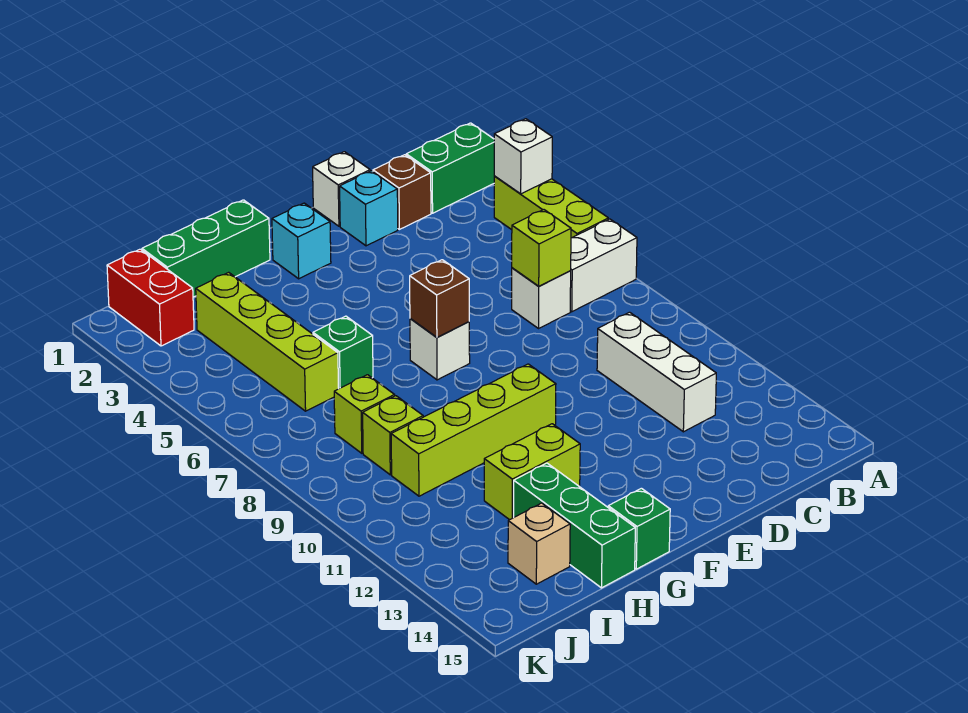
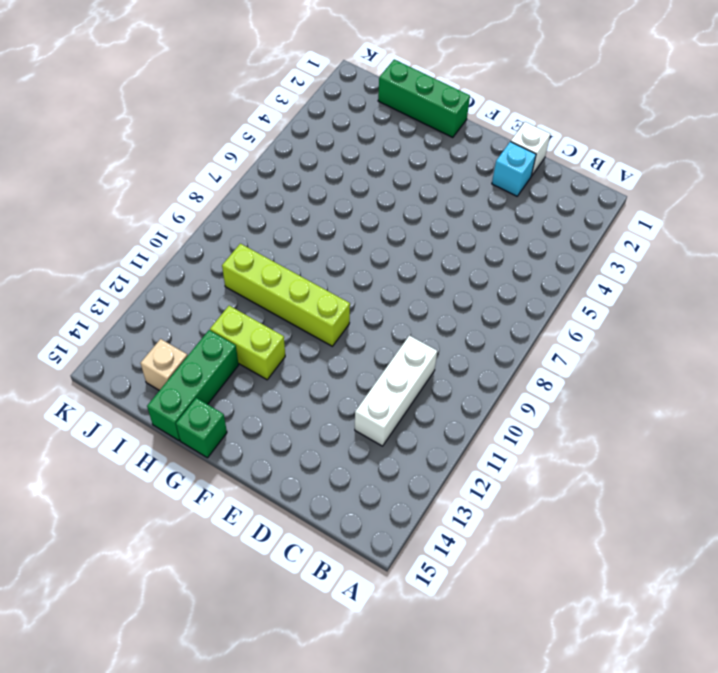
none -> green brick A2:B2 level 1
none -> lime brick A4:A6 level 1
none -> white brick A7:B7 level 1

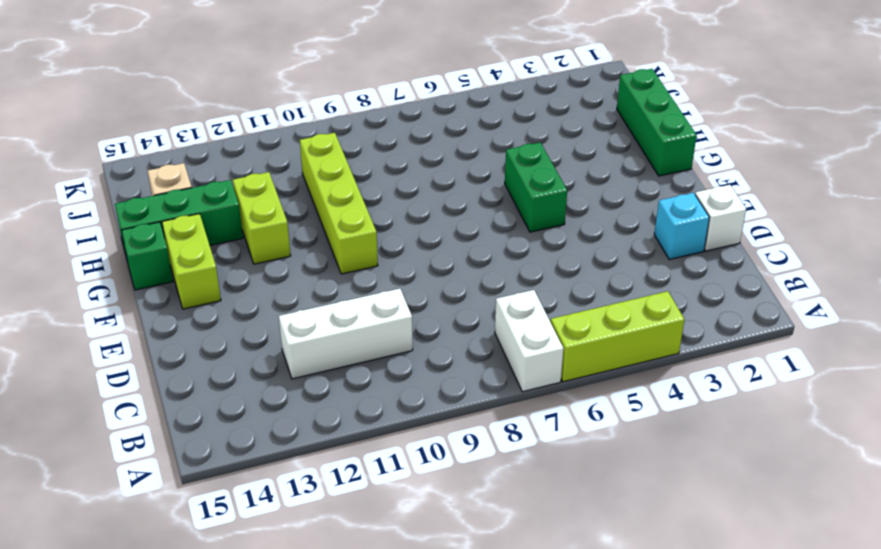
green brick F5:G5 level 1 -> green brick A2:B2 level 1
lime brick F14:G14 level 1 -> none
none -> brown brick C2 level 1
none -> white brick C7 level 1
none -> cyan brick F2 level 1

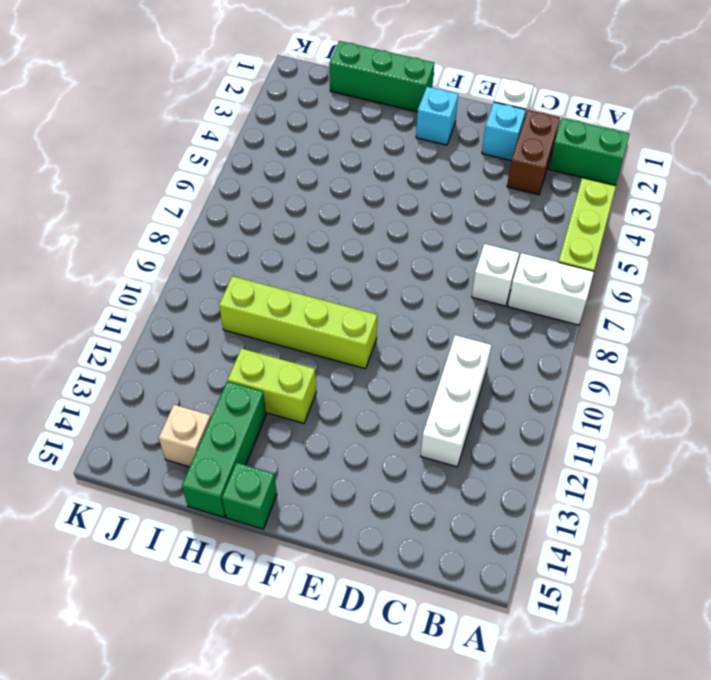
brown brick C2:C3 level 1 -> brown brick C2 level 1
none -> white brick F7 level 1
none -> green brick H6 level 1
none -> lime brick I3:I6 level 1

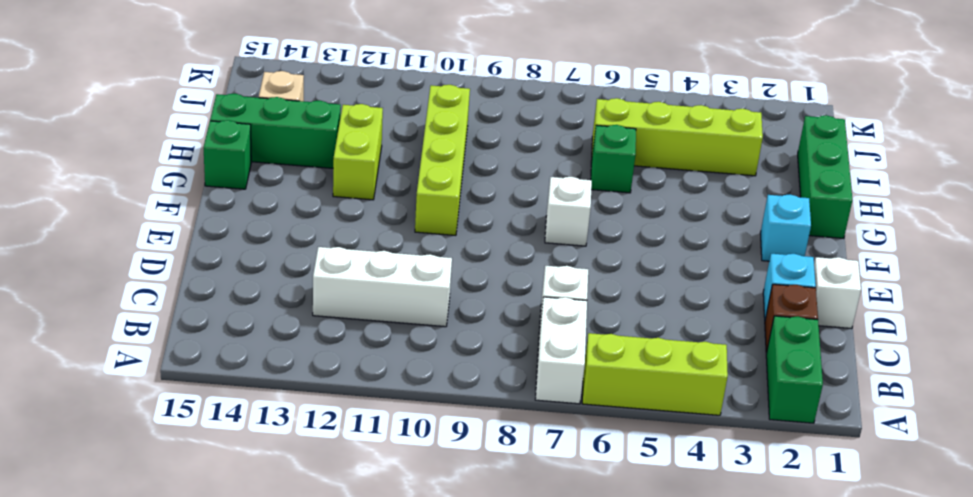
none -> lime brick I8 level 1
none -> lime brick I9 level 1
none -> red brick J1:J2 level 1

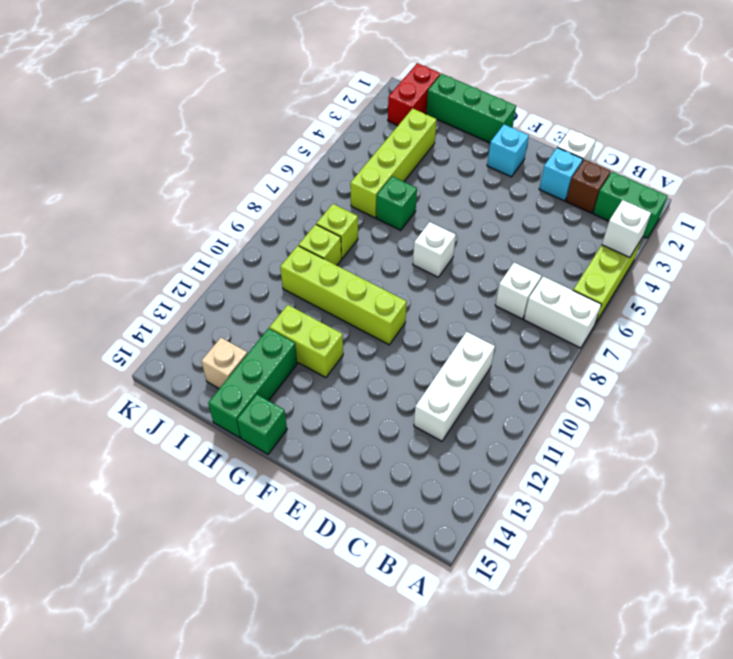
none -> lime brick C7 level 2
none -> brown brick F7 level 2

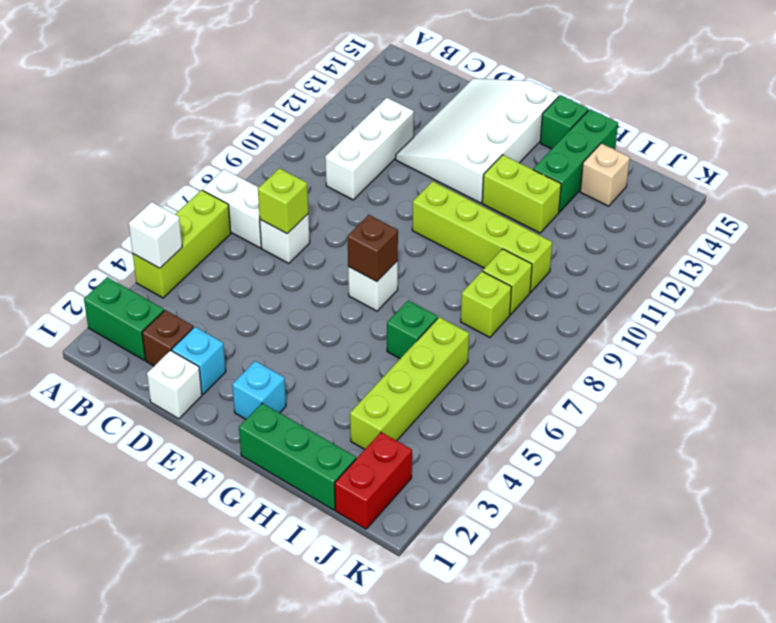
white slope D12:F15 level 1 top F -> none

